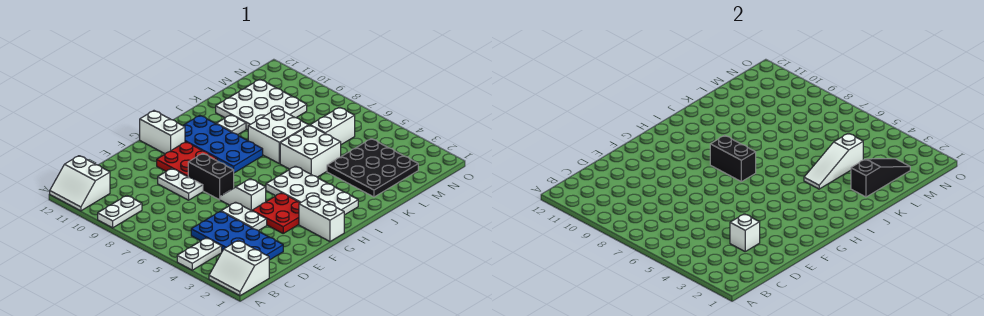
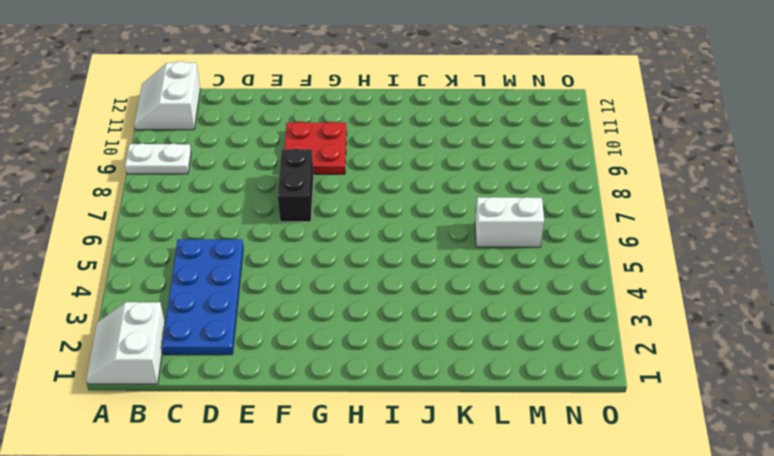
none -> white plate A4:B4 level 1
none -> white plate E4:E5 level 1
none -> white plate E8:E9 level 1

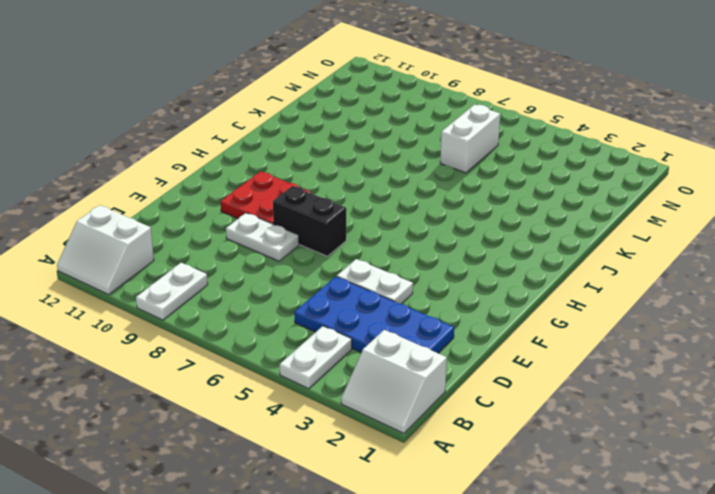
none -> red plate F3:G4 level 1
none -> white slope F5:F6 level 1 top 5
none -> white brick G1:G2 level 1

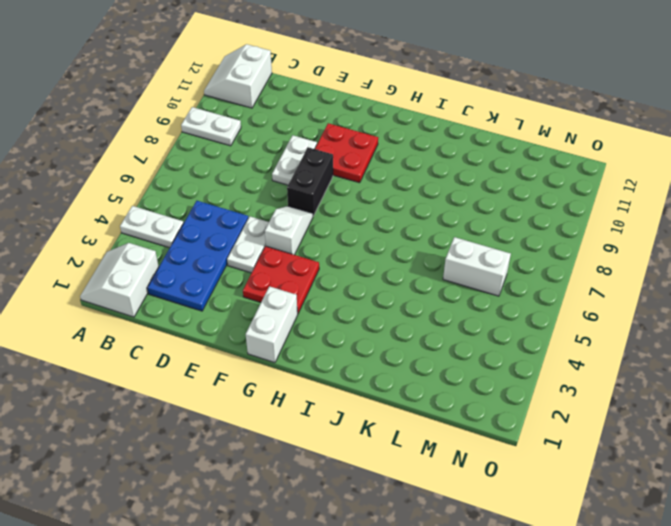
none -> white brick G11:G12 level 1
none -> white plate H2:I5 level 1
none -> blue plate H8:I11 level 1

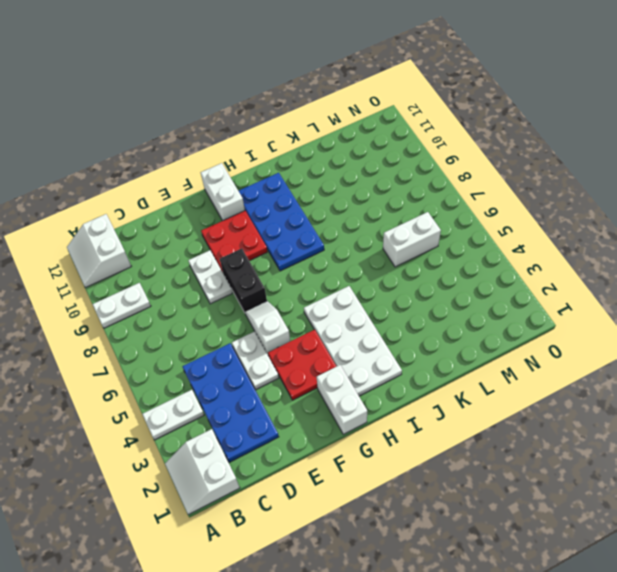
none -> white brick J5:K6 level 1
none -> white brick J7:K8 level 1
none -> white plate J10 level 1

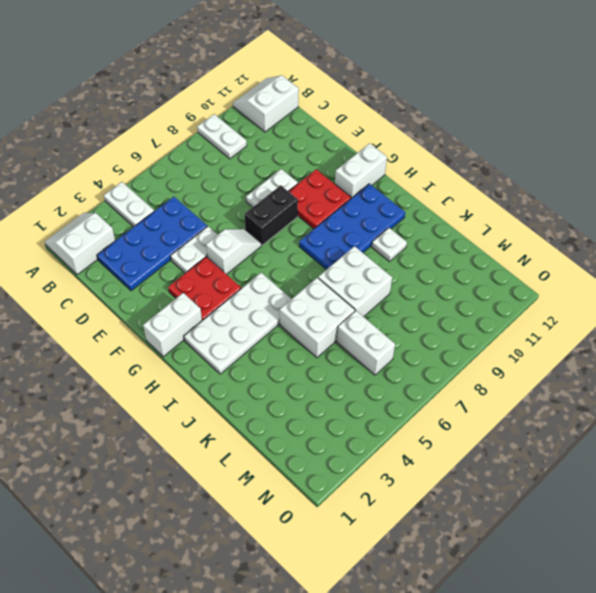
none -> black plate K2:M4 level 1
none -> white plate K9:M11 level 1
none -> white brick D3 level 2

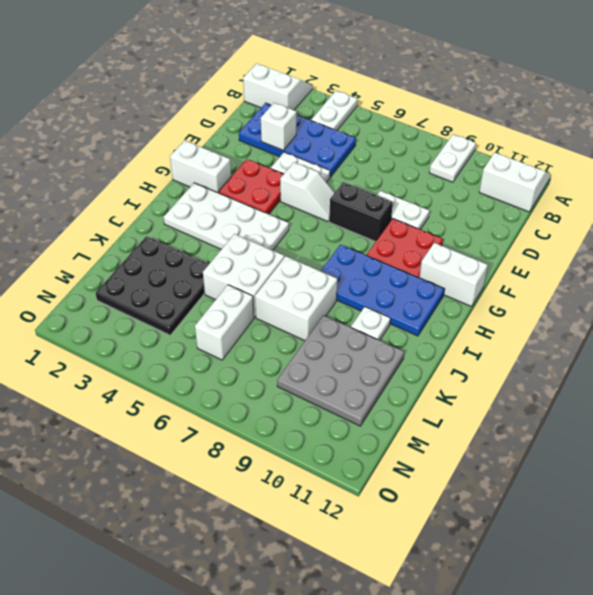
grey plate K9:M11 level 1 -> white plate K9:M11 level 1
none -> black brick H7:H8 level 2
none -> white slope J4:L4 level 2 top L
none -> black slope K2:M2 level 2 top K

